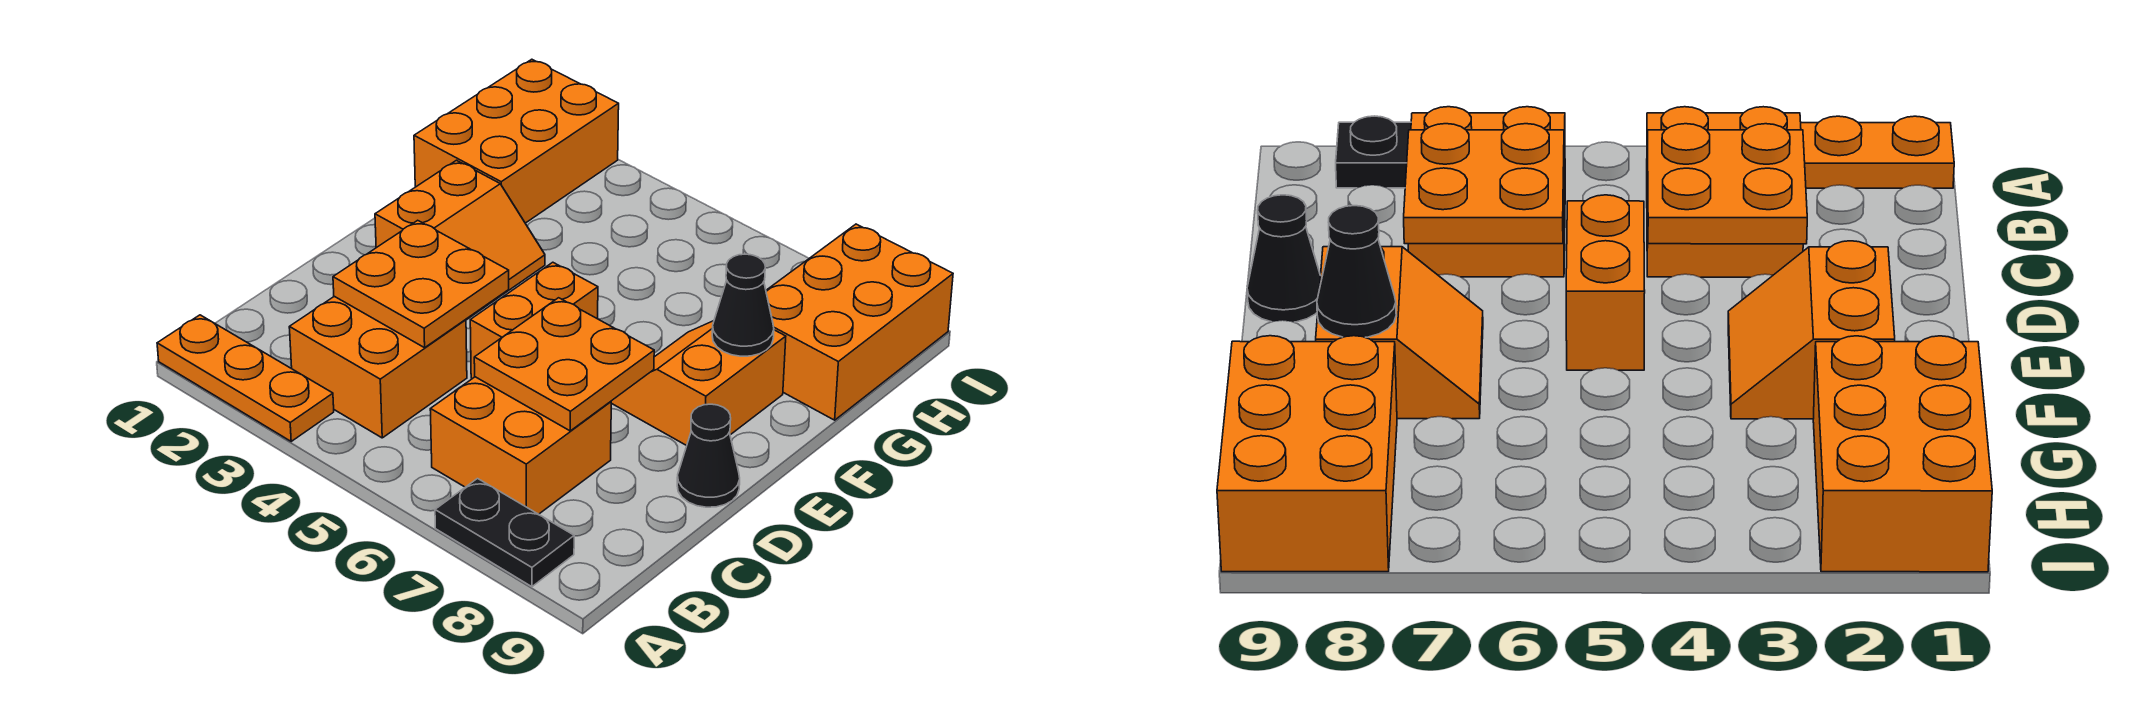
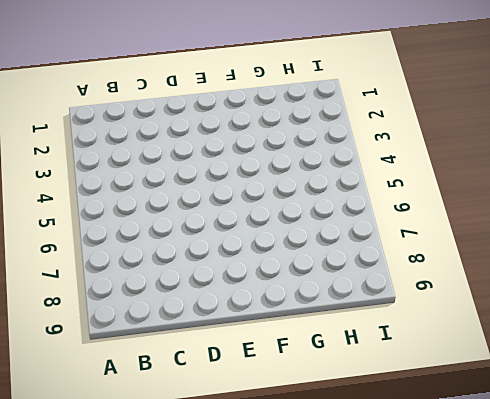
none -> orange plate A1:A3 level 1
none -> black plate A7:A8 level 1
none -> orange brick B3:C4 level 1

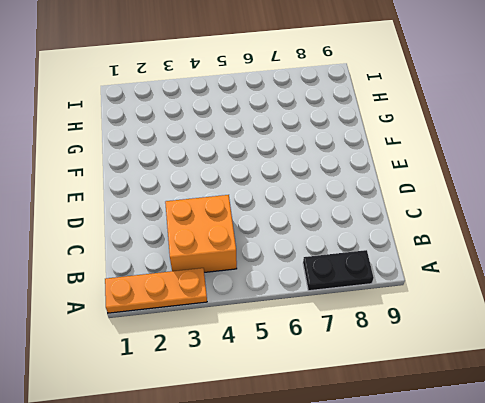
none -> orange brick B6:C7 level 1
none -> orange brick D5:E5 level 1
none -> black cone D9 level 1

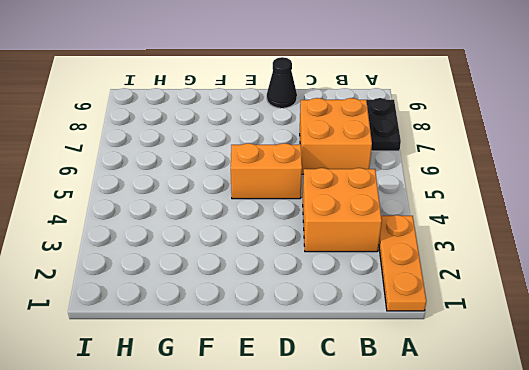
none -> orange slope E2:F3 level 1 top 2
none -> orange slope E7:F8 level 1 top 8
none -> orange brick G1:I2 level 1

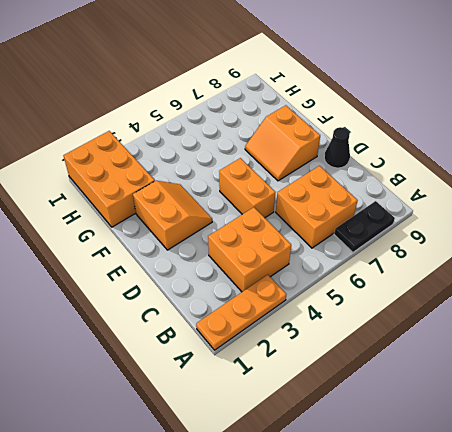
none -> orange brick G8:I9 level 1
none -> orange plate C3:D4 level 2
none -> orange plate C6:D7 level 2

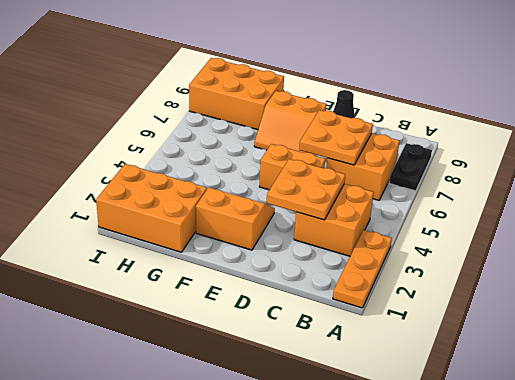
none -> black cone F8 level 2

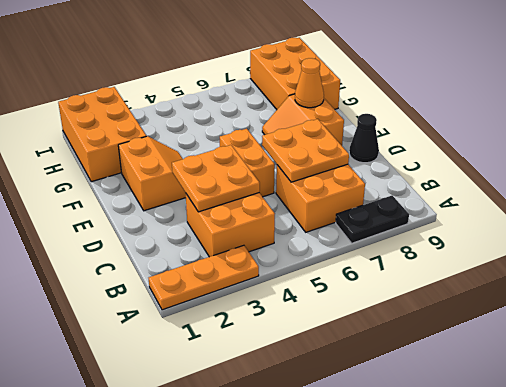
orange cone F8 level 2 -> black cone F8 level 2

